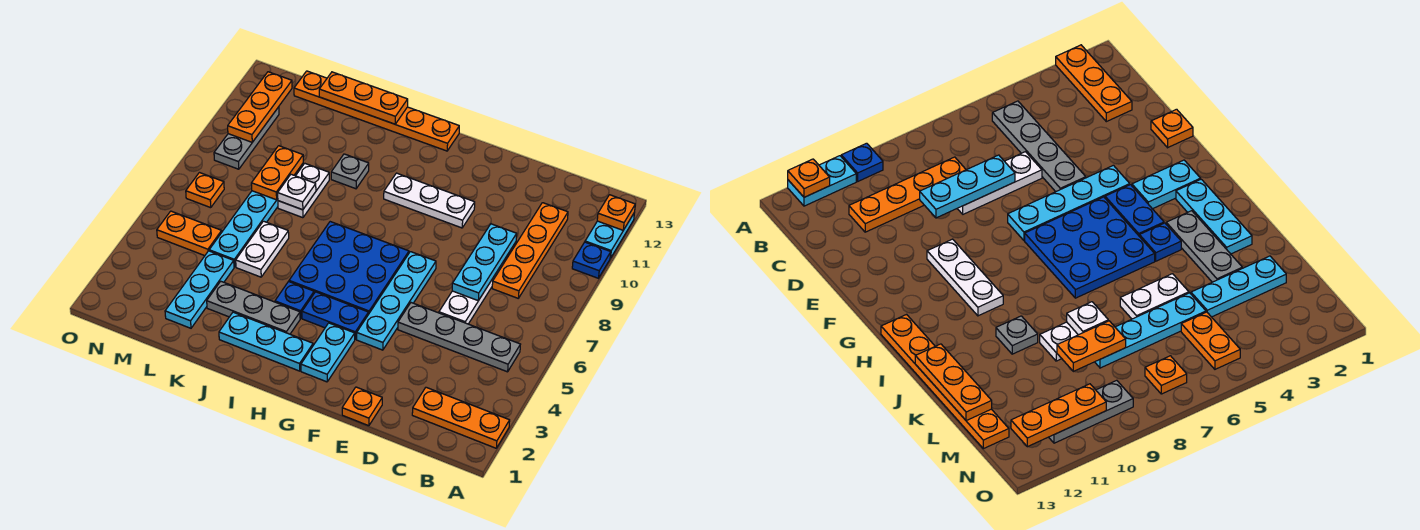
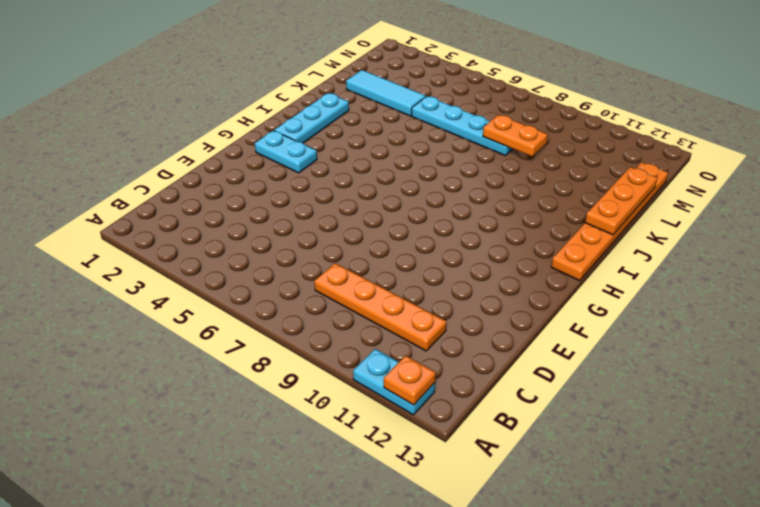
cyan tile L2:L4 level 1 -> cyan plate L2:L4 level 1
none -> orange plate A2:C2 level 1
none -> blue plate A10 level 1
none -> grey plate B5:E5 level 1
none -> white plate D6:D8 level 1

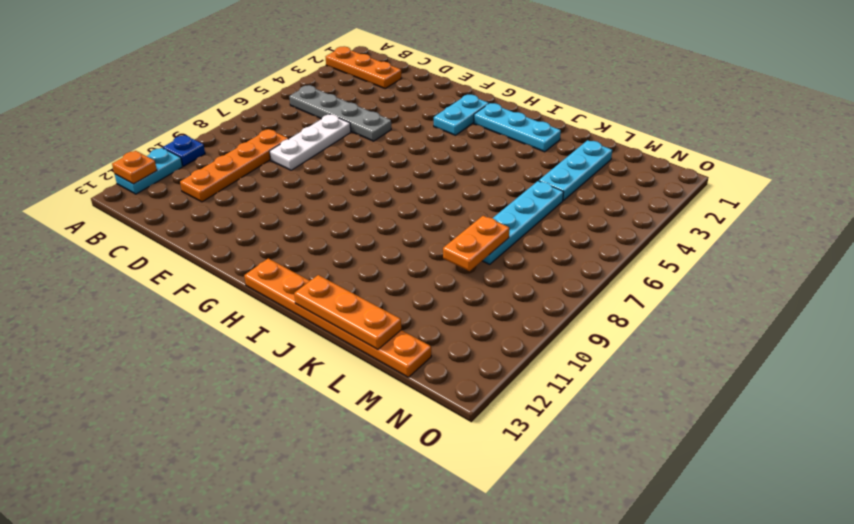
none -> orange plate E1 level 1
none -> cyan plate F4:F7 level 1
none -> white plate F10:H10 level 1
none -> blue plate G4:H4 level 1

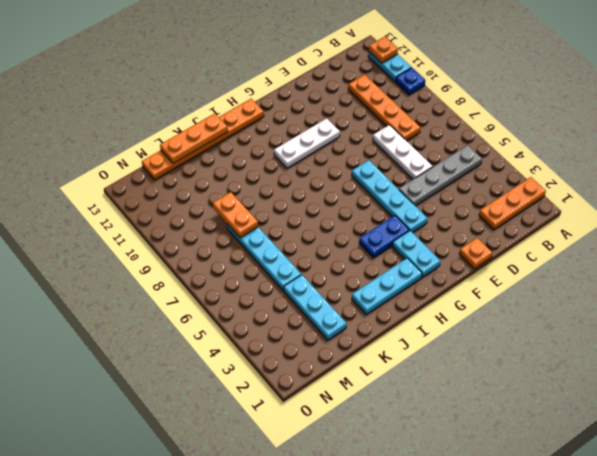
none -> blue plate G5:I7 level 1
none -> grey plate I3:K3 level 1
none -> blue plate I4 level 1
none -> grey plate J10 level 1

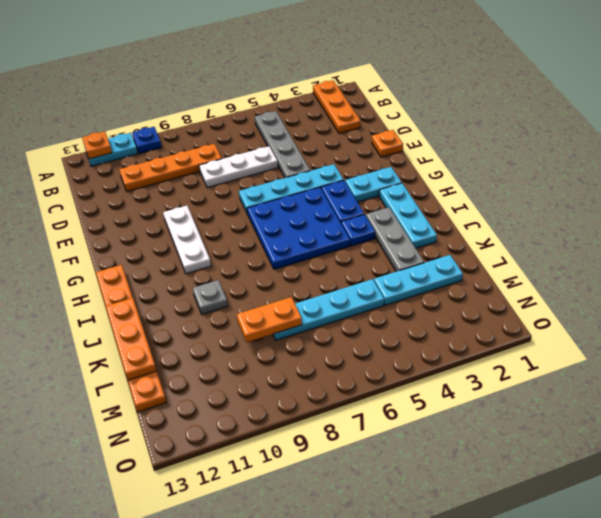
none -> white plate K5:K6 level 1
none -> white plate K8:K9 level 1
none -> orange plate M5:N5 level 1
none -> orange plate N7 level 1

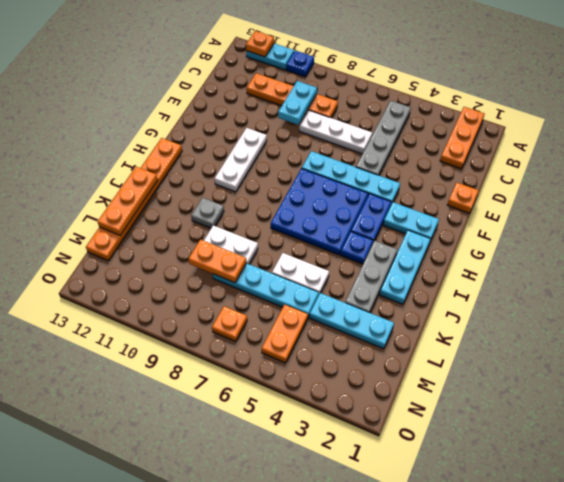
cyan plate C9:D9 level 2 -> cyan plate D7:D9 level 2
none -> grey plate N9:N11 level 1
none -> white plate K8 level 2
none -> orange plate N10:N12 level 2

